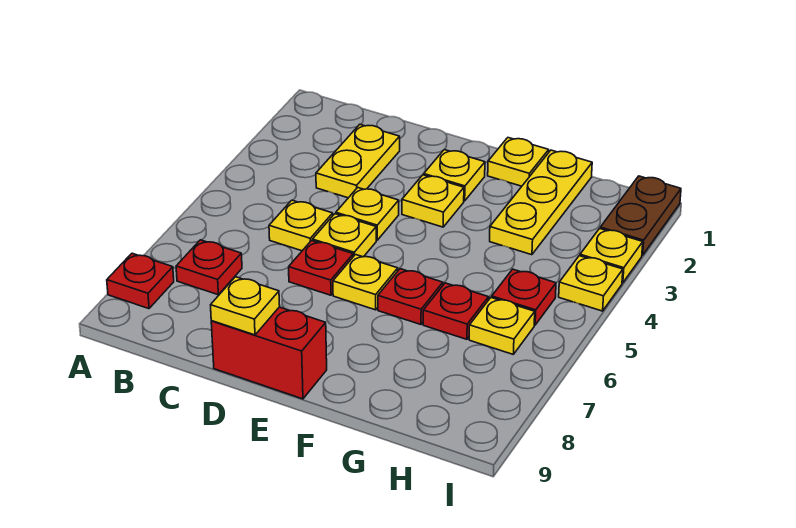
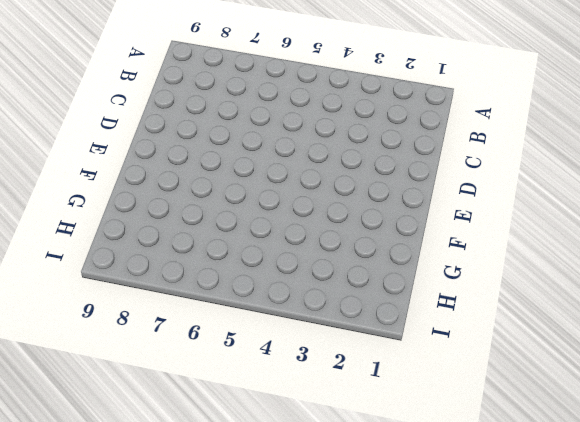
none -> red plate A8 level 1
none -> red plate B7 level 1
none -> yellow plate C2:C3 level 1

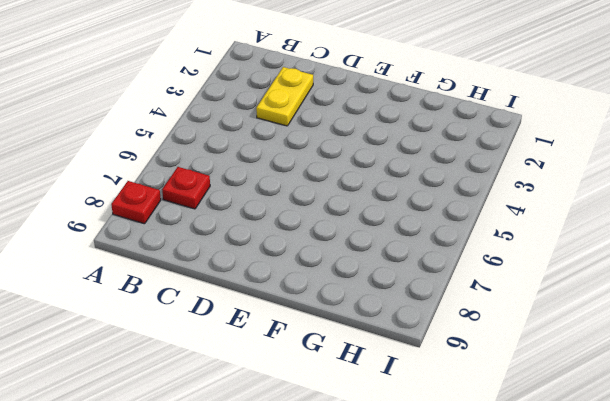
none -> yellow plate C5 level 1
none -> yellow plate D4 level 1
none -> yellow plate D5 level 1

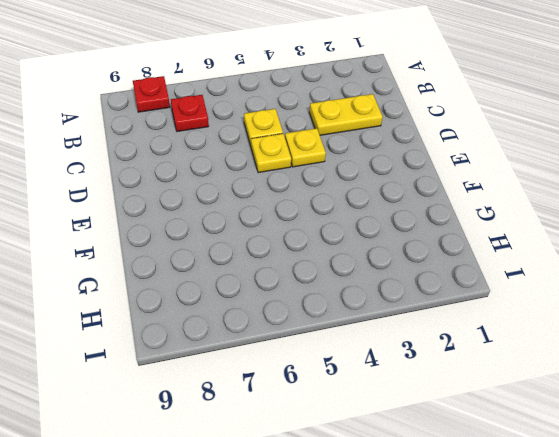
none -> red plate D6 level 1
none -> red brick D9:E9 level 1
none -> yellow plate E2 level 1

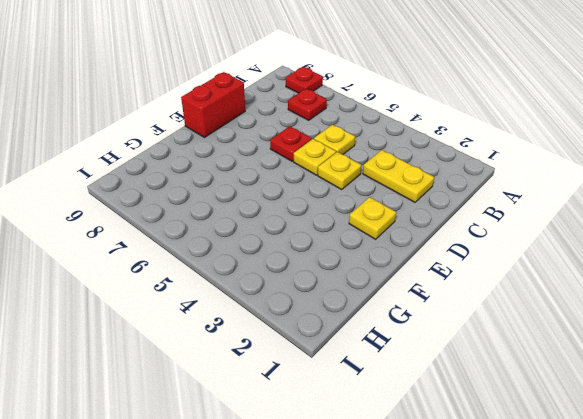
none -> yellow plate E3 level 1
none -> yellow plate E6 level 1
none -> yellow plate F1 level 1

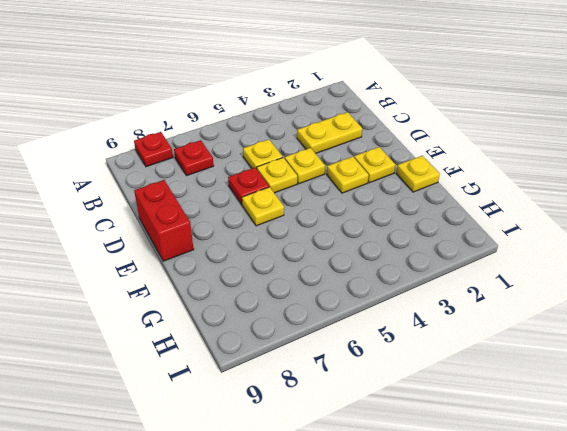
none -> red plate F6 level 1
none -> yellow plate G1:G3 level 1
none -> red plate G6 level 1

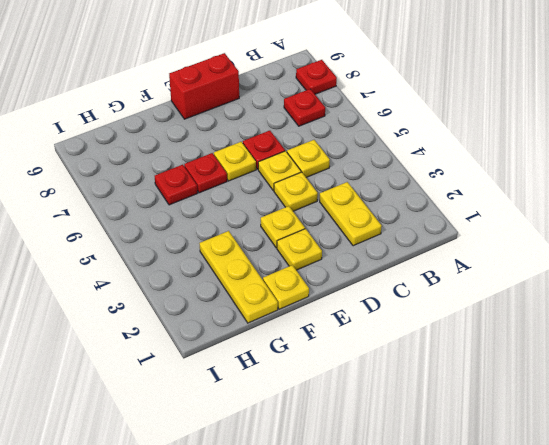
none -> red plate H5 level 1
none -> yellow plate H6 level 1
none -> brown plate I1:I2 level 1

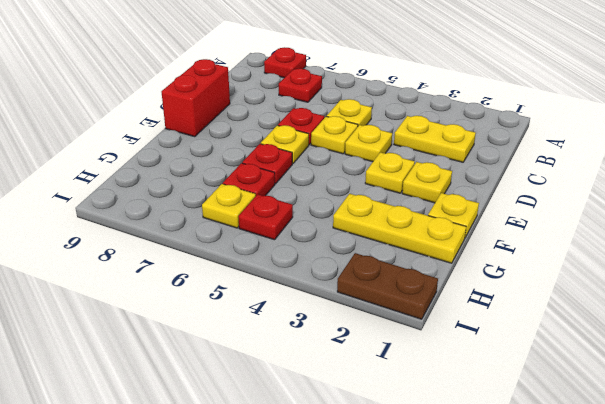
none -> yellow plate I3 level 1
none -> yellow plate I4 level 1
none -> yellow plate D9 level 2

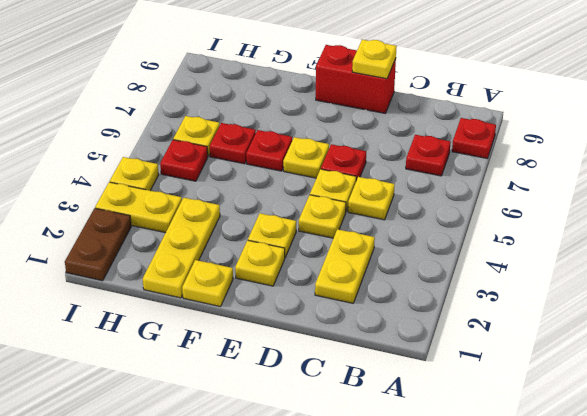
yellow plate H3:I3 level 1 -> yellow plate I3 level 1

